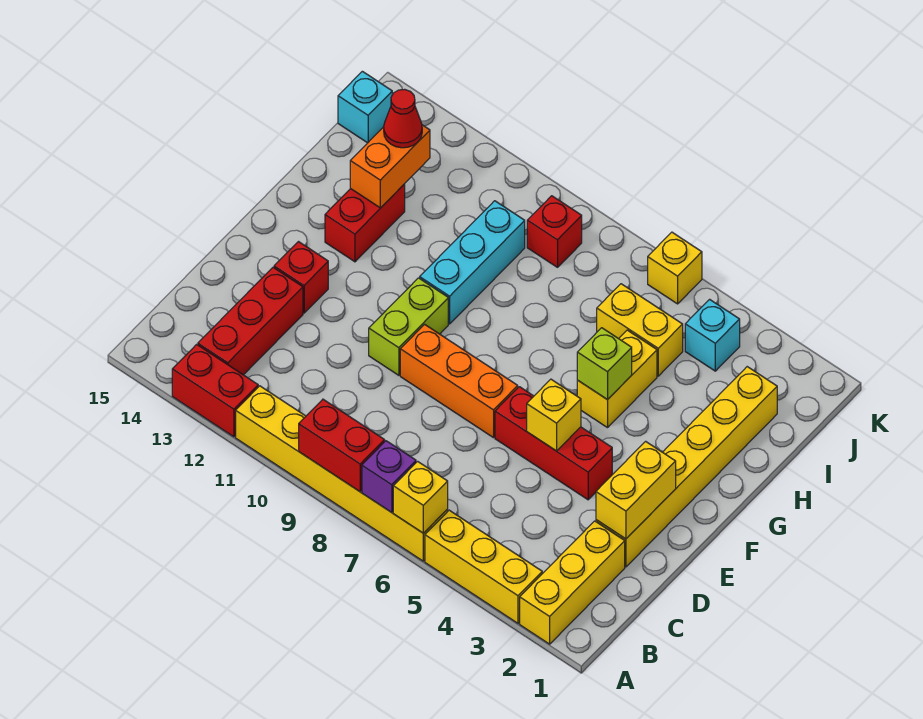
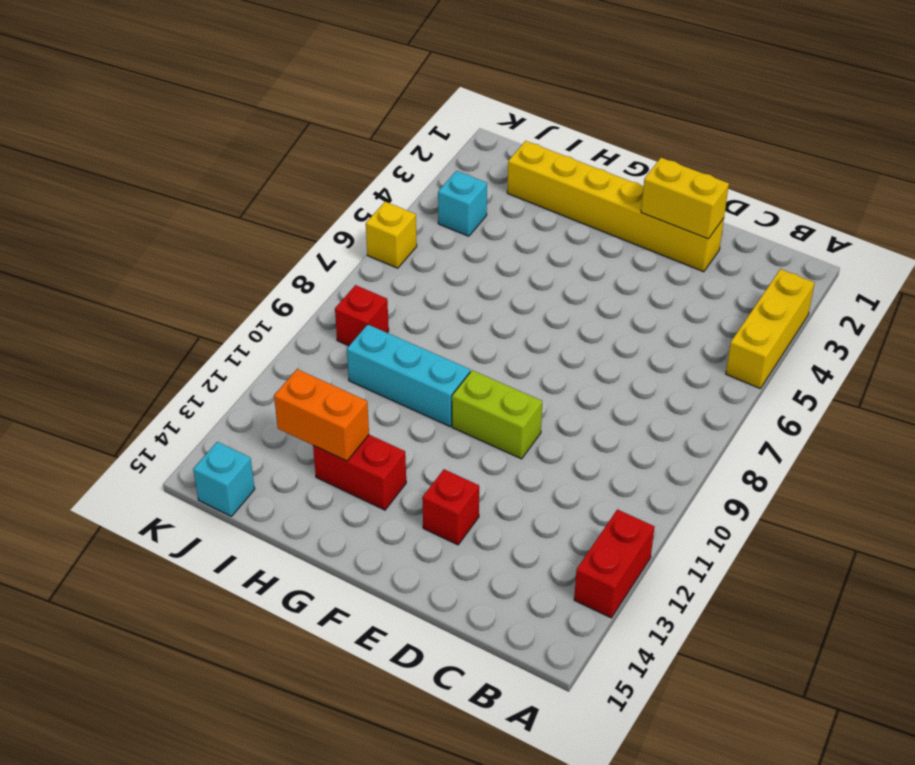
none -> yellow brick A2:C2 level 1
none -> yellow brick A6:A11 level 1
none -> red brick B13:D13 level 1

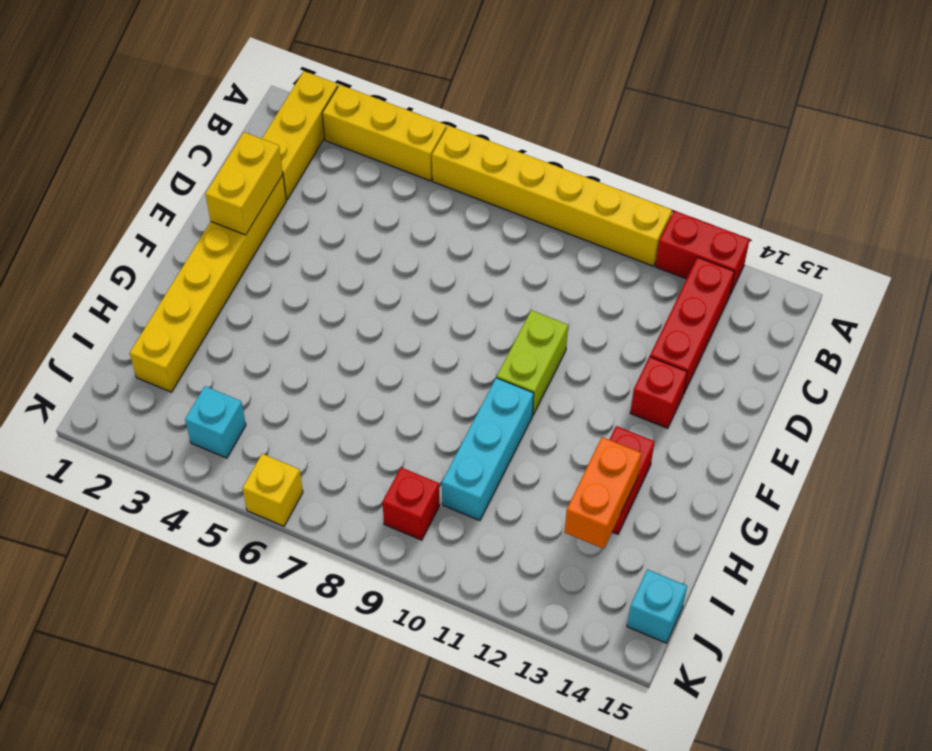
none -> red brick E4:E6 level 1
none -> orange brick E7:E9 level 1
none -> yellow brick G5:H5 level 1

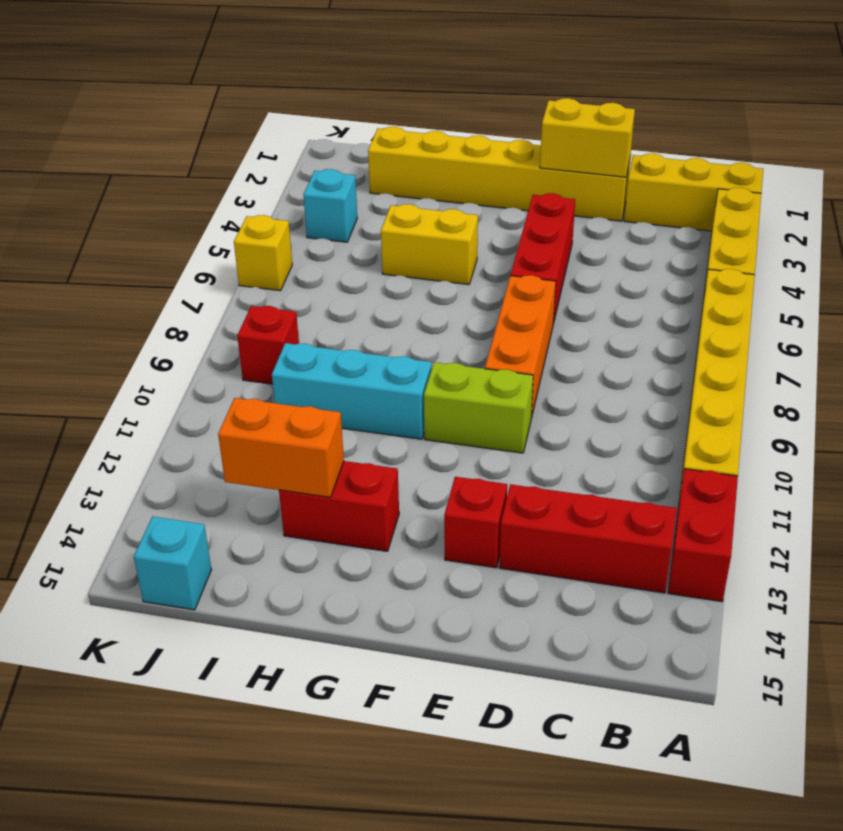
none -> yellow brick I5:I6 level 1
none -> yellow brick A6 level 2
none -> purple brick A7 level 2

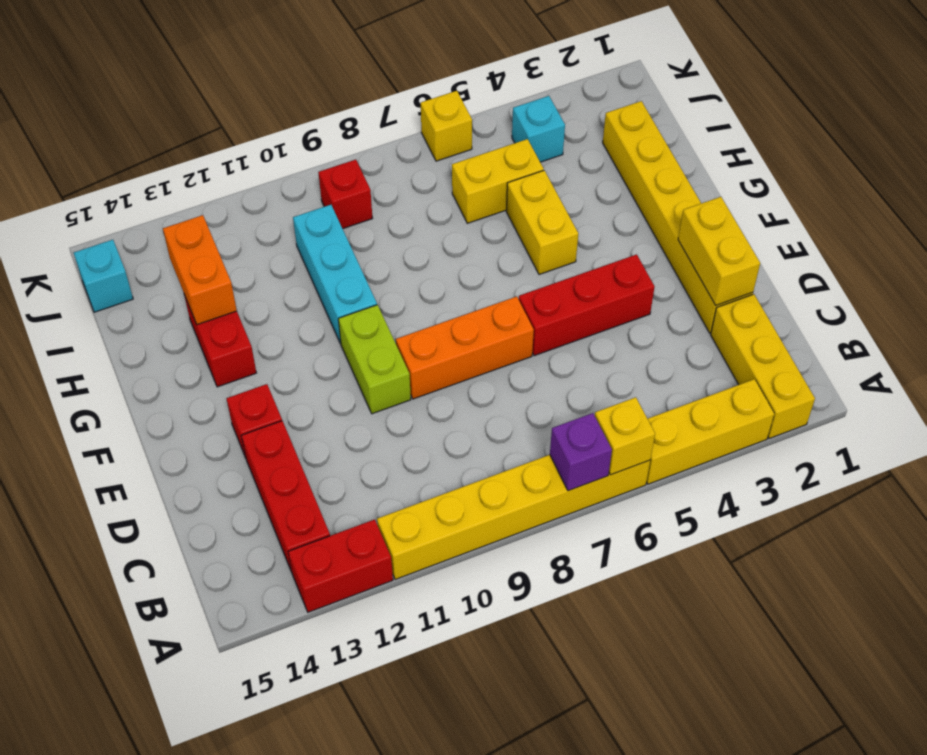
none -> red brick A8:A9 level 2
none -> yellow brick E5 level 2
none -> lime brick G5 level 2

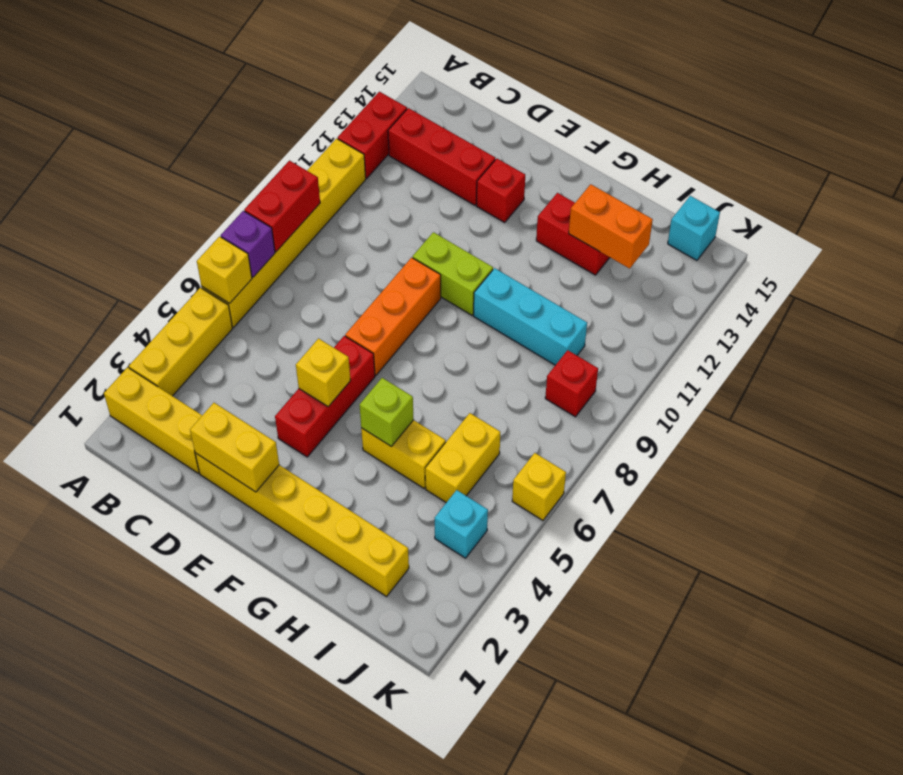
none -> red cone I13 level 3

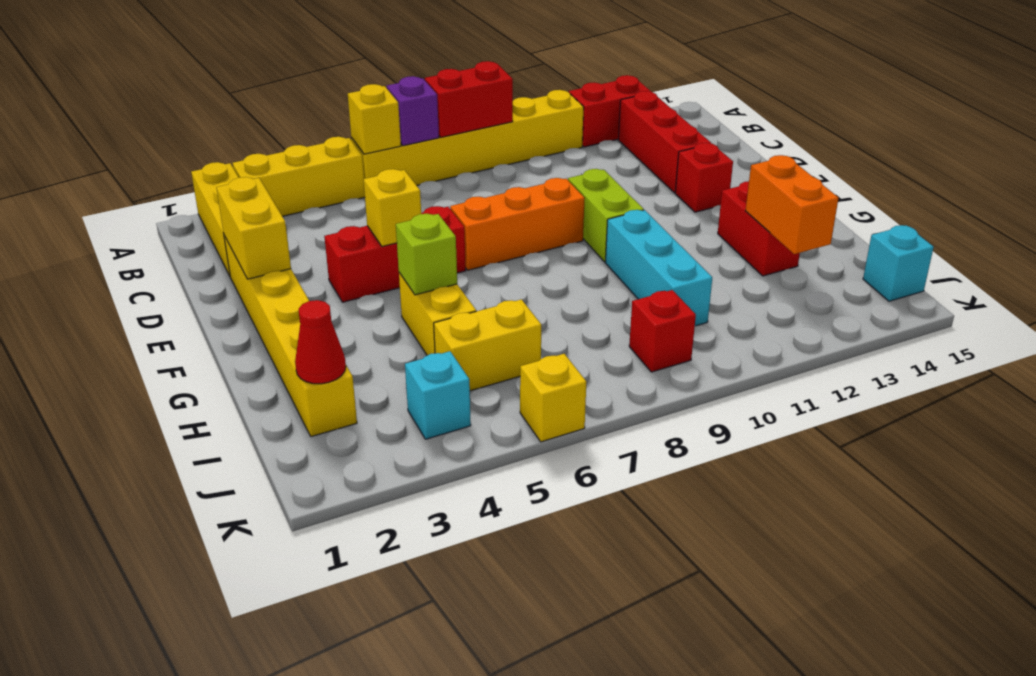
red cone I2 level 2 -> red cone I13 level 3

